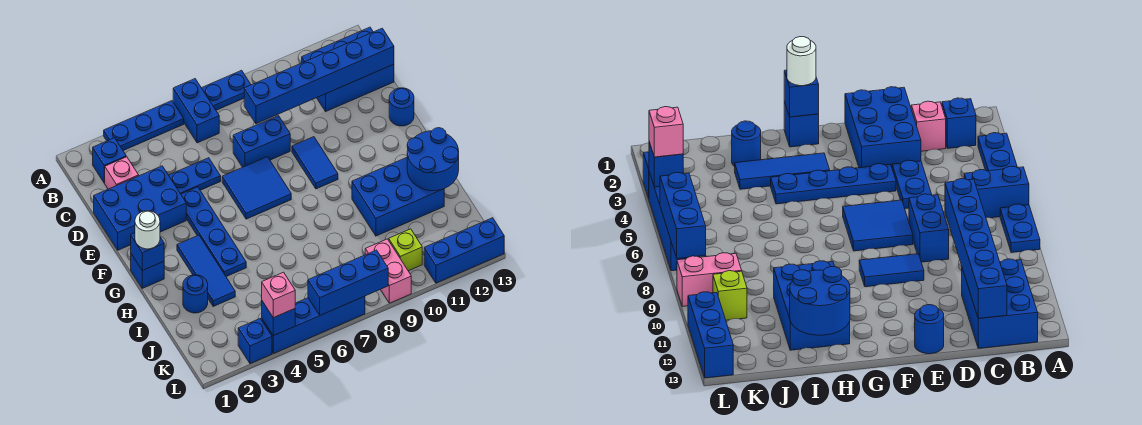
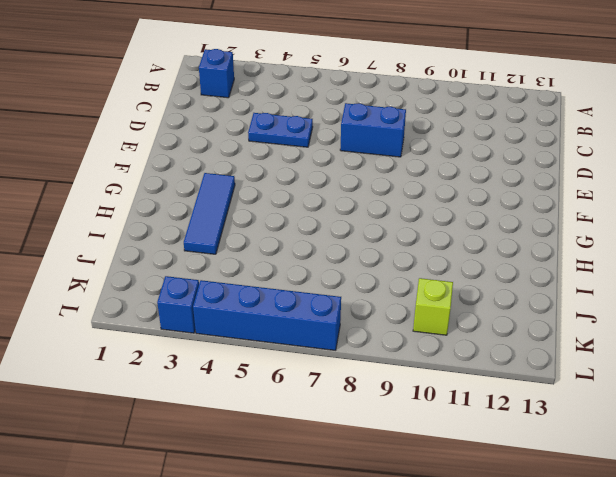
none -> blue plate A3:A5 level 1
none -> blue brick A6:B6 level 1
none -> blue plate A7:A8 level 1

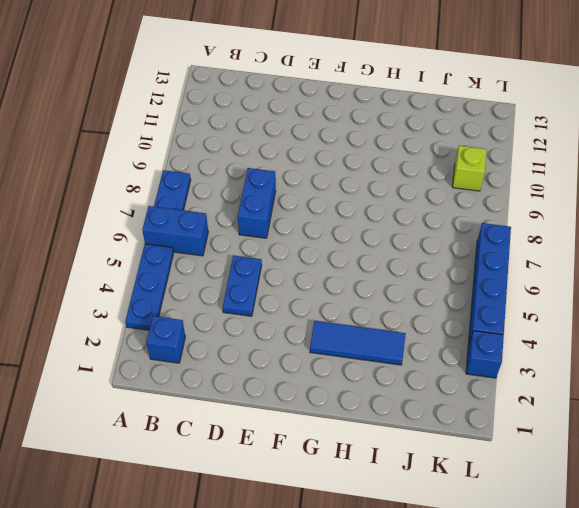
none -> blue brick B11:C13 level 1
none -> pink brick C2 level 1
none -> blue brick D1:E3 level 1

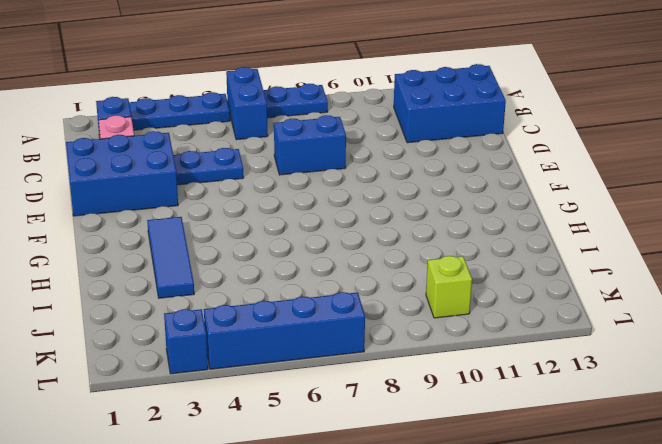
none -> blue plate E4:H4 level 1
none -> blue tile E6:F7 level 1
none -> blue tile E9:F9 level 1

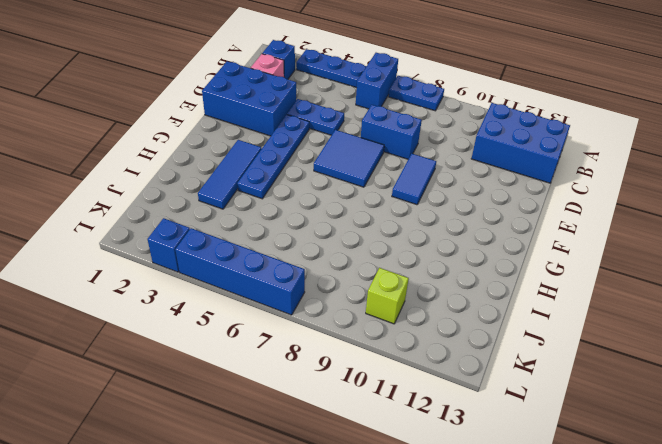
none -> blue round brick E13 level 1
none -> blue brick G1 level 1
none -> blue brick H10:I12 level 1

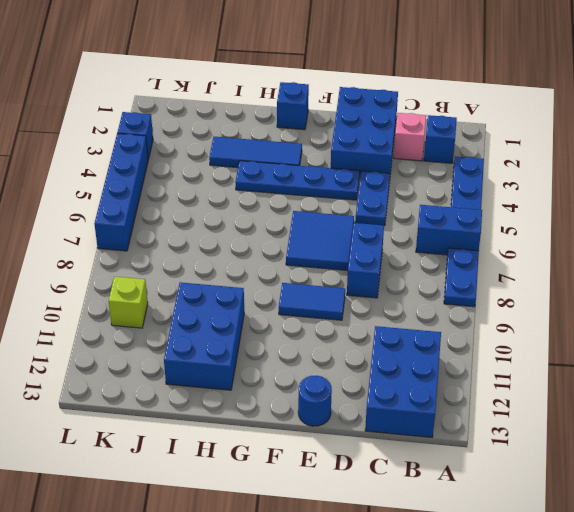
none -> blue round brick I2 level 1
none -> pink brick K9:L9 level 1
none -> blue brick L11:L13 level 1

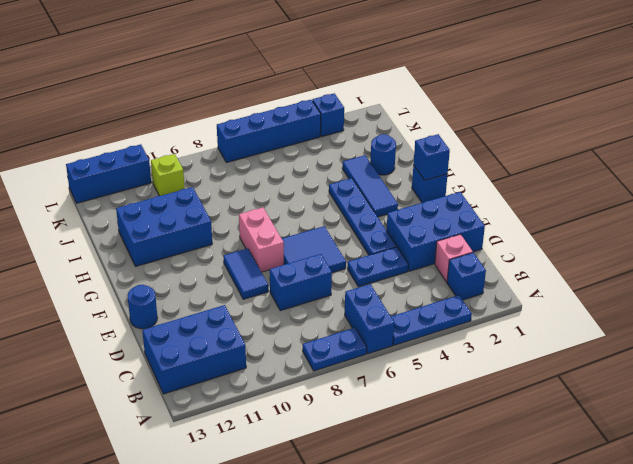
pink brick F8:G8 level 1 -> pink brick K9:L9 level 1
none -> blue brick C8:C13 level 2
none -> blue round brick H12:I13 level 2
none -> blue brick L4 level 2

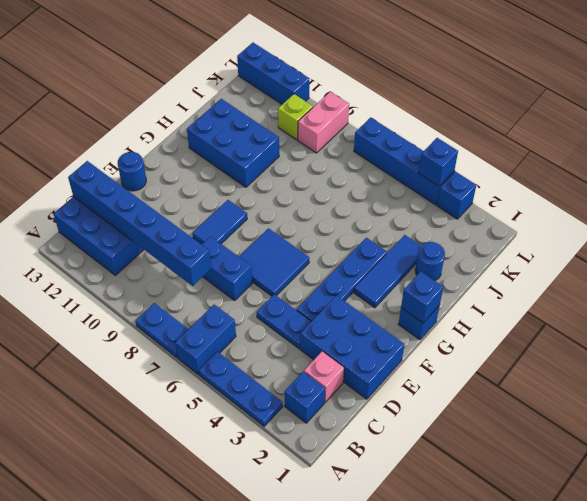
none -> blue round brick H12:I13 level 2
none -> blue brick L6:L8 level 2
none -> white round brick G1 level 3

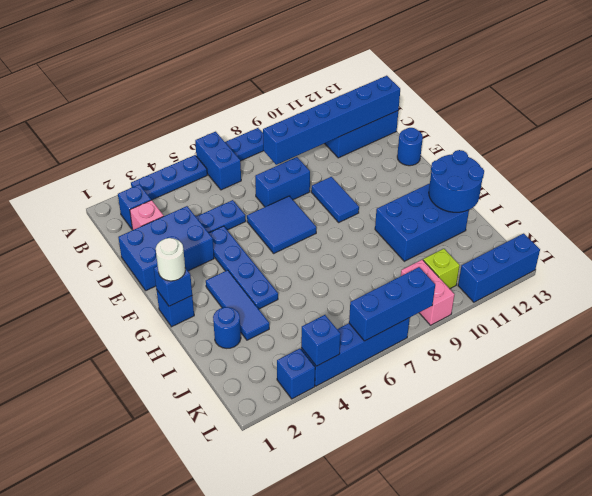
none -> pink brick L4 level 3

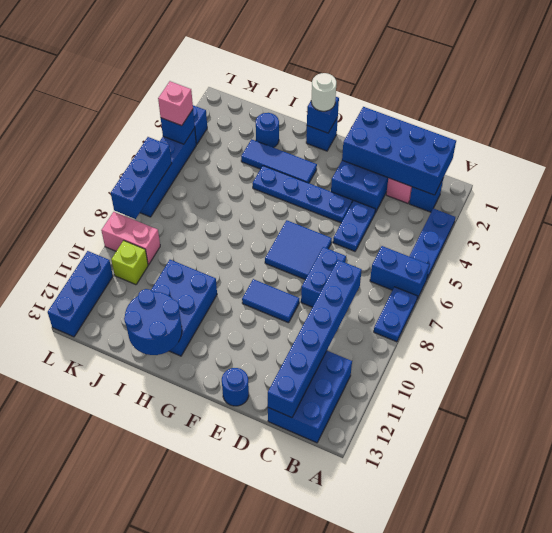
blue brick B1:E2 level 2 -> none

